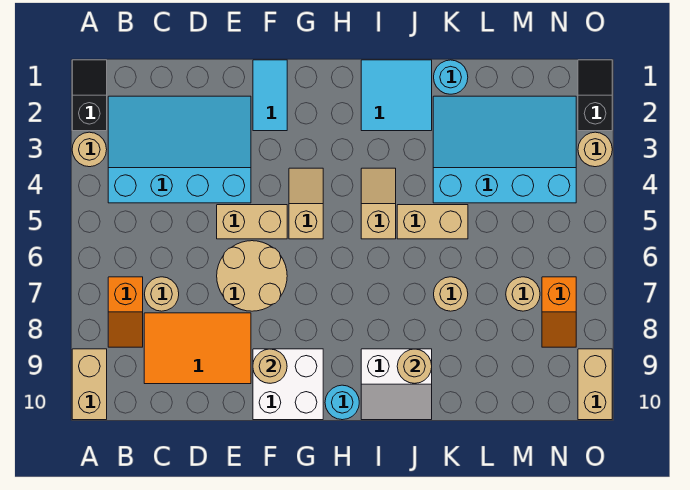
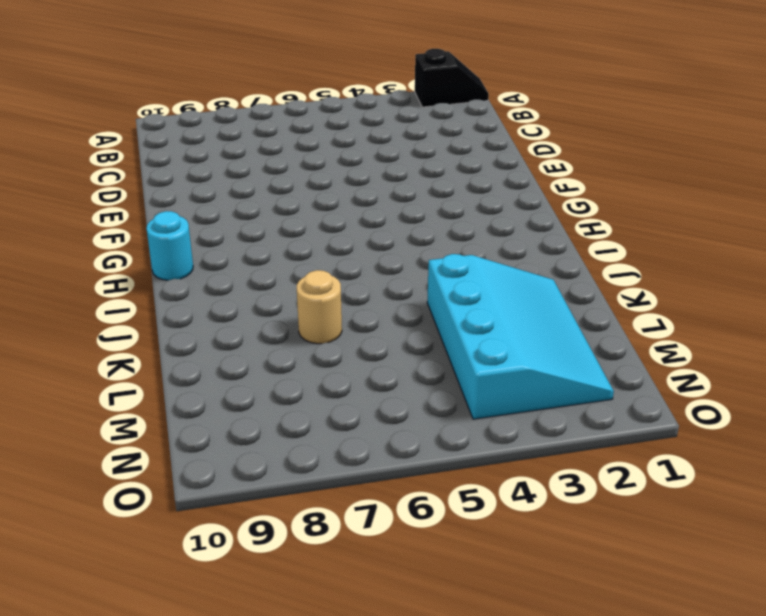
none -> tan round brick A3 level 1
none -> tan brick A9:A10 level 1
none -> cyan slope B2:E4 level 1 top 4

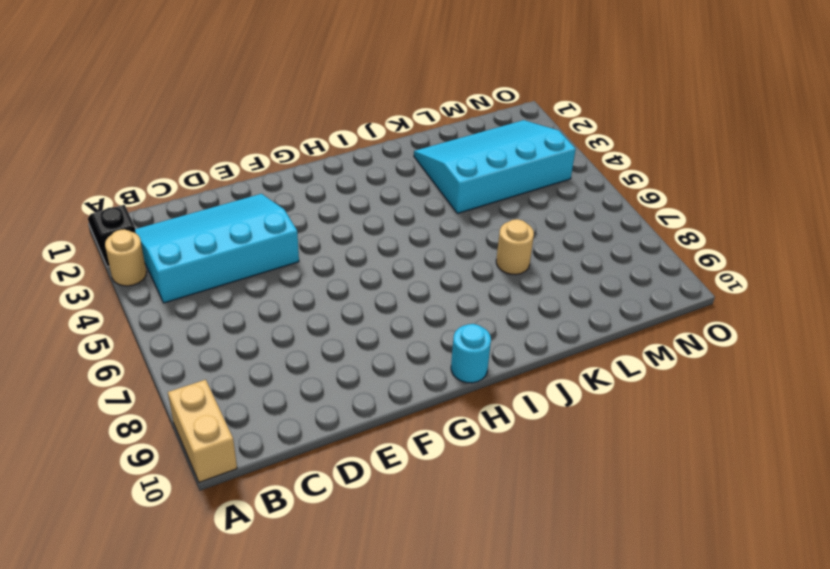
none -> orange slope B7:B8 level 1 top 7
none -> tan round brick C7 level 1
none -> orange tile C8:E9 level 1

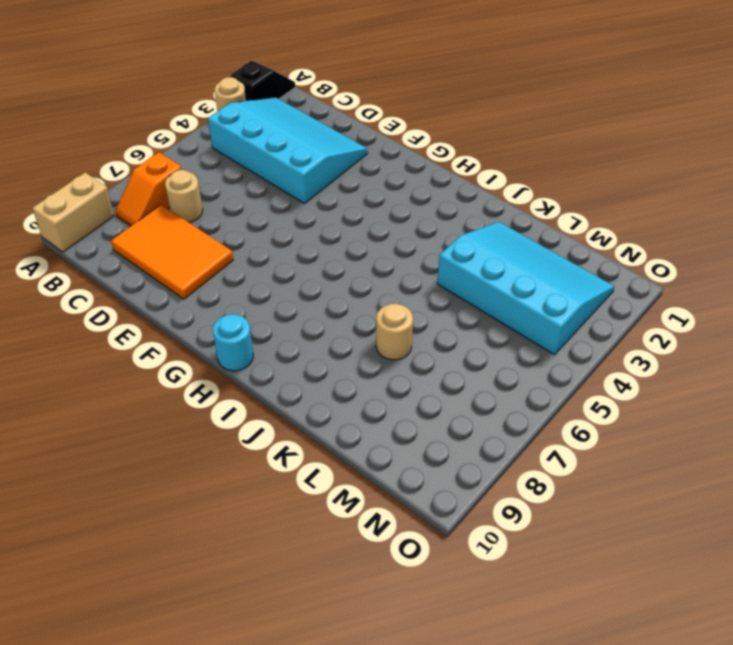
none -> tan brick E5:F5 level 1
none -> tan round brick E6:F7 level 1
none -> cyan tile F1:F2 level 1

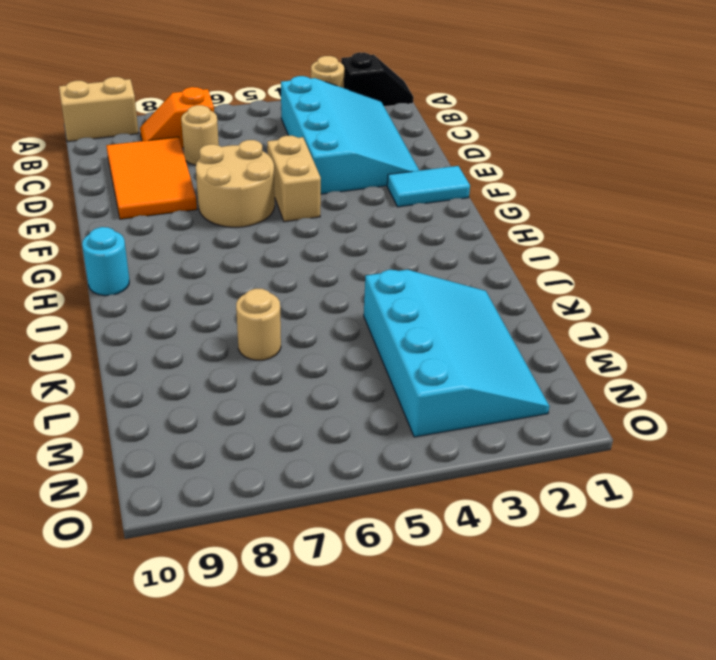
none -> white brick F9:G10 level 1
none -> tan slope G4:G5 level 1 top 5
none -> cyan tile I1:J2 level 1

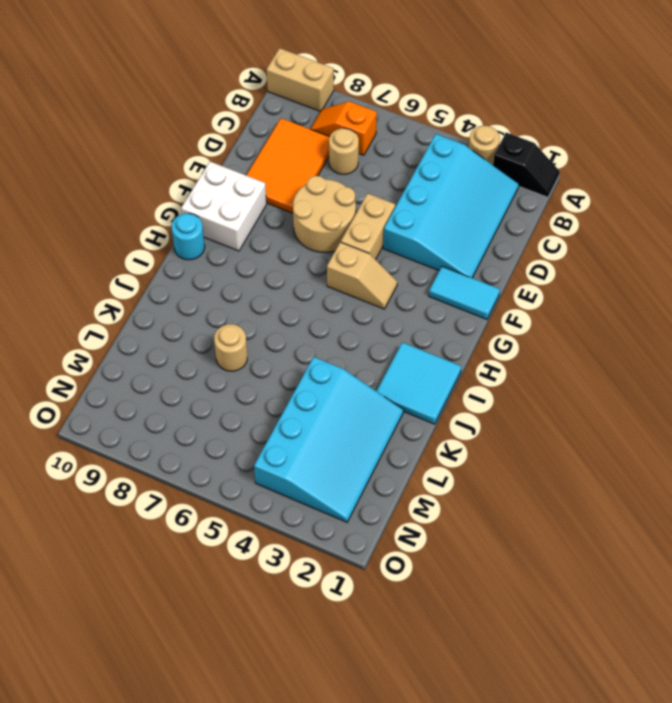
none -> tan slope I4:I5 level 1 top 5
none -> white slope I9:J10 level 1 top 9
none -> tan brick J5:K5 level 1

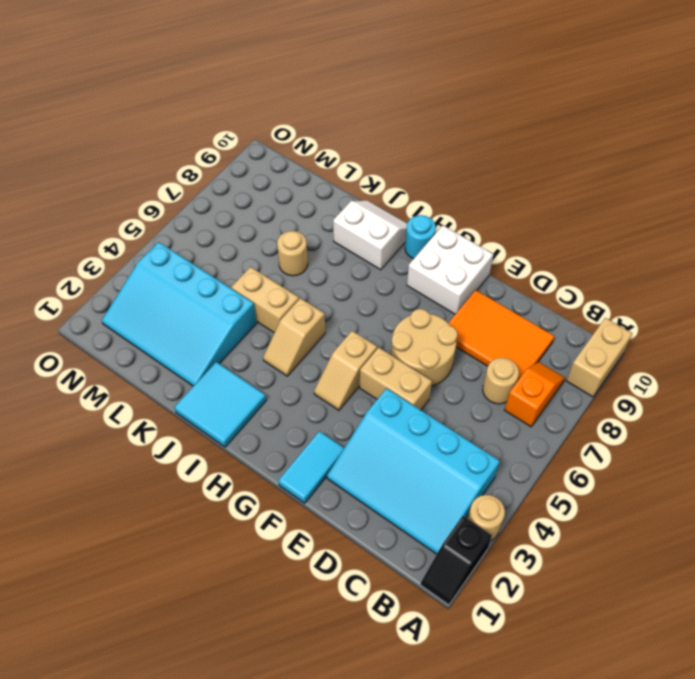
none -> cyan round brick K1 level 1
none -> tan round brick M7 level 1
none -> orange slope N7:N8 level 1 top 7

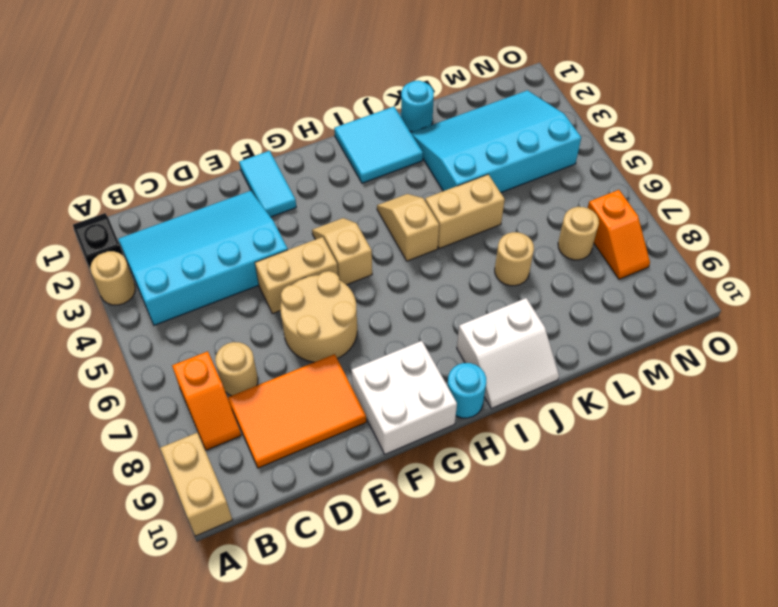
none -> black slope O1:O2 level 1 top 2
none -> tan round brick O3 level 1
none -> tan brick O9:O10 level 1

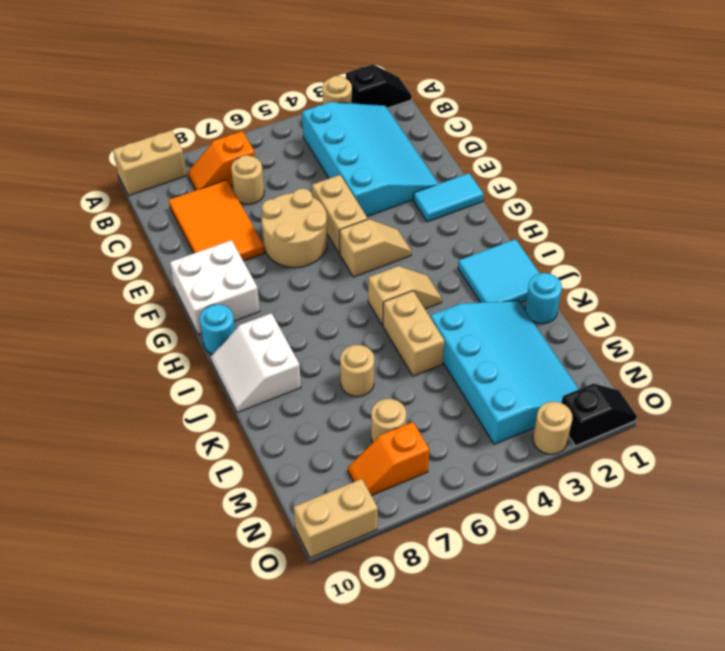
none -> tan round brick F9 level 2
none -> tan round brick J9 level 2

